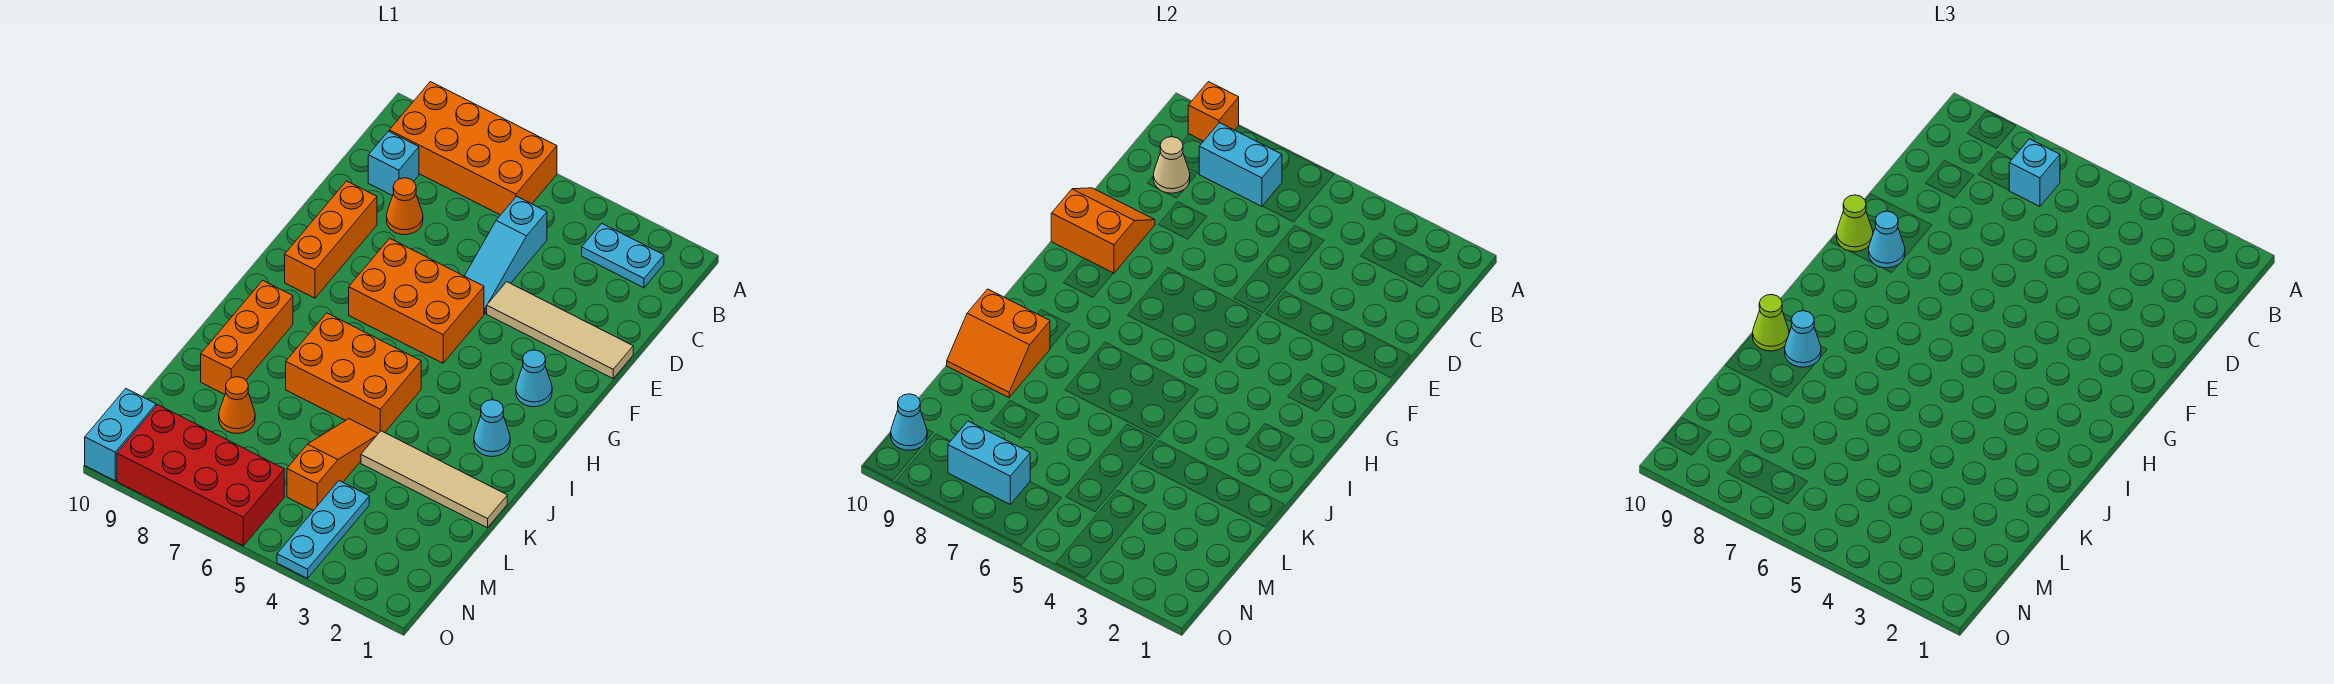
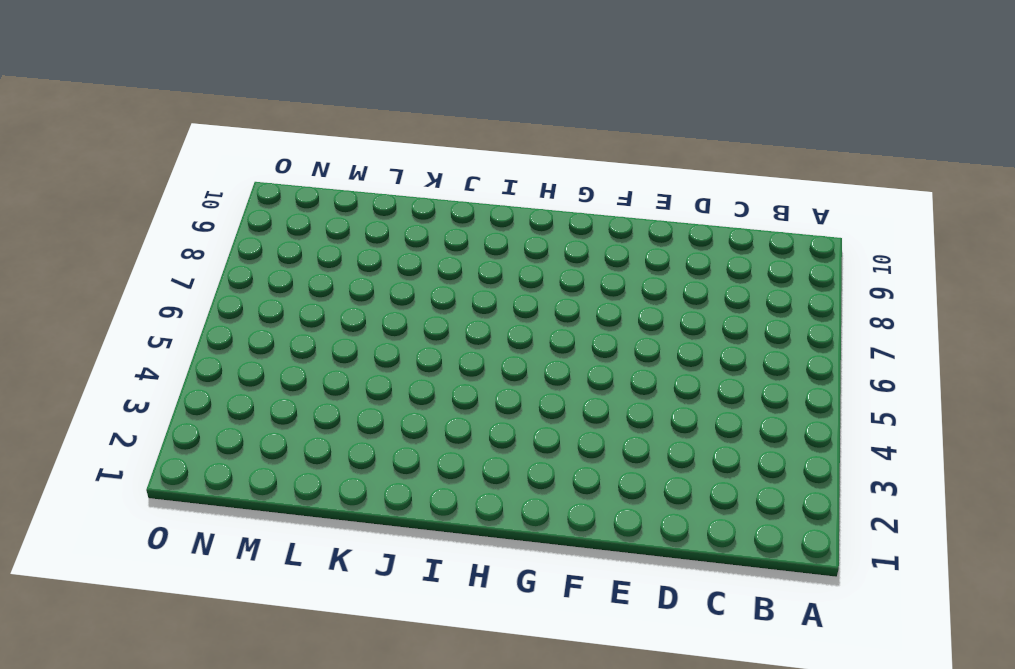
none -> orange brick A6:B9 level 1
none -> cyan plate B2:B3 level 1
none -> cyan slope C5:E5 level 1 top C
none -> cyan brick C9 level 1

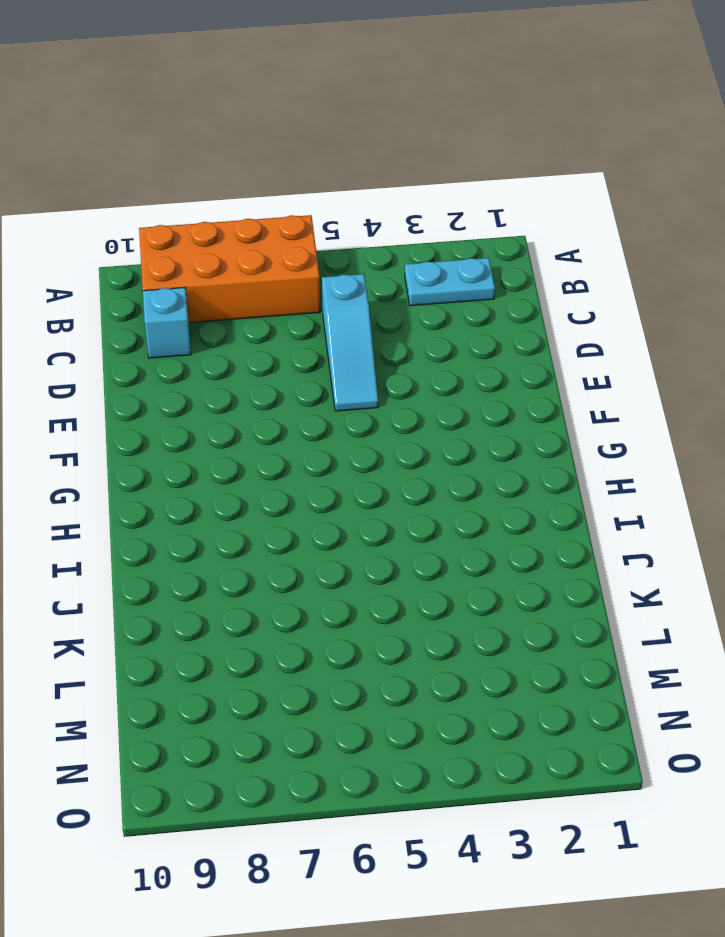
none -> orange cone D8 level 1
none -> tan tile E1:E4 level 1
none -> orange brick E9:G9 level 1
none -> orange brick F5:G7 level 1

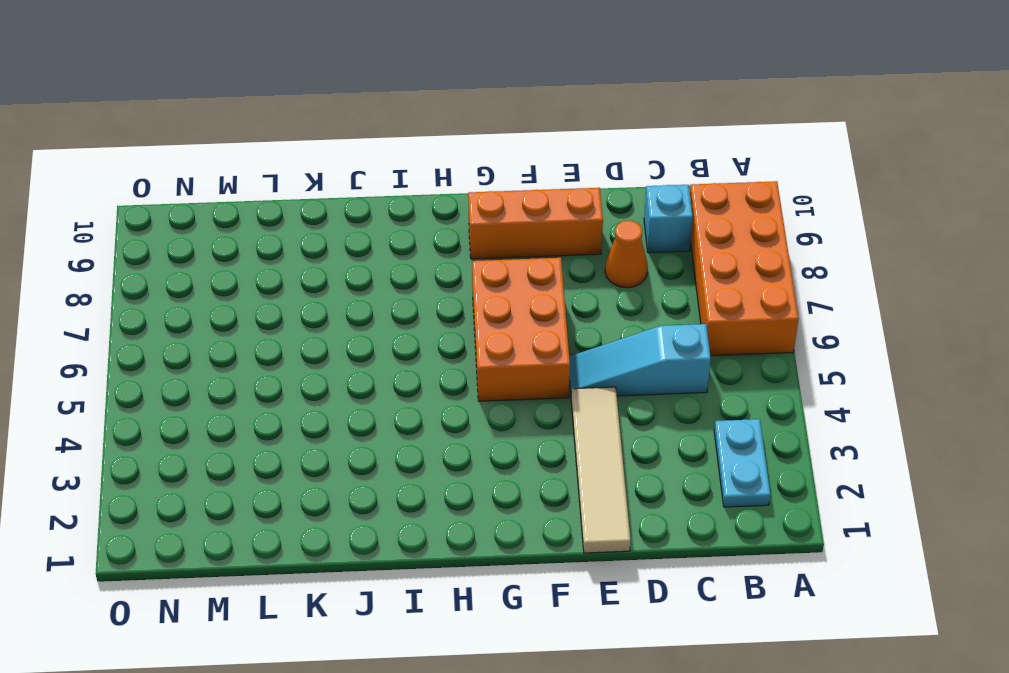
none -> cyan cone G2 level 1
none -> cyan cone I2 level 1
none -> orange brick I5:J7 level 1
none -> orange brick I9:K9 level 1

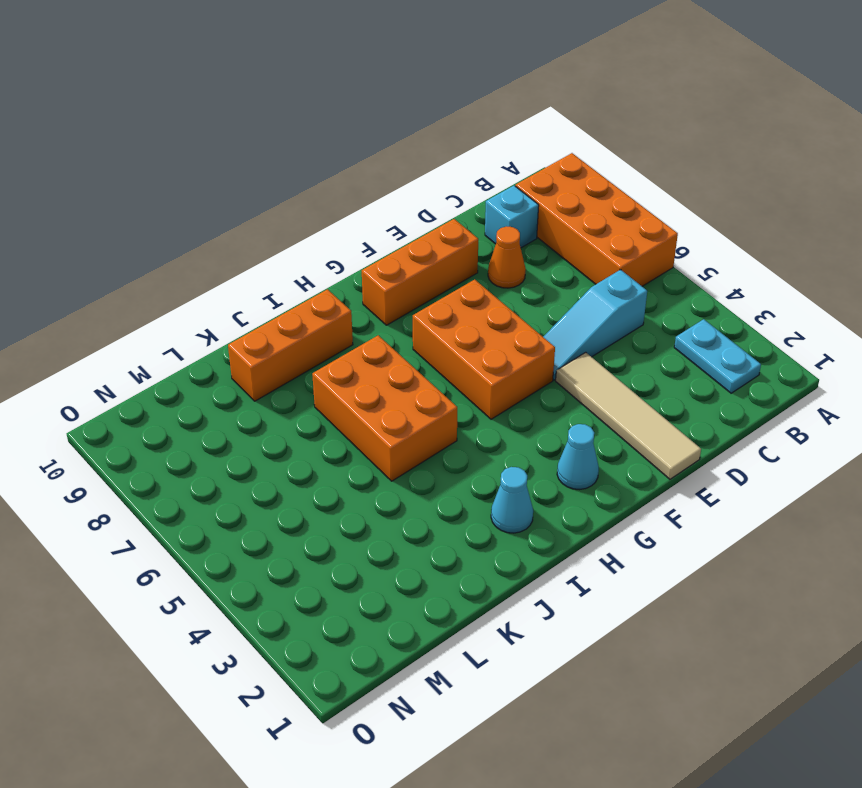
none -> tan tile K1:K4 level 1
none -> orange slope K5:M5 level 1 top M
none -> orange cone L8 level 1
none -> cyan plate M4:O4 level 1

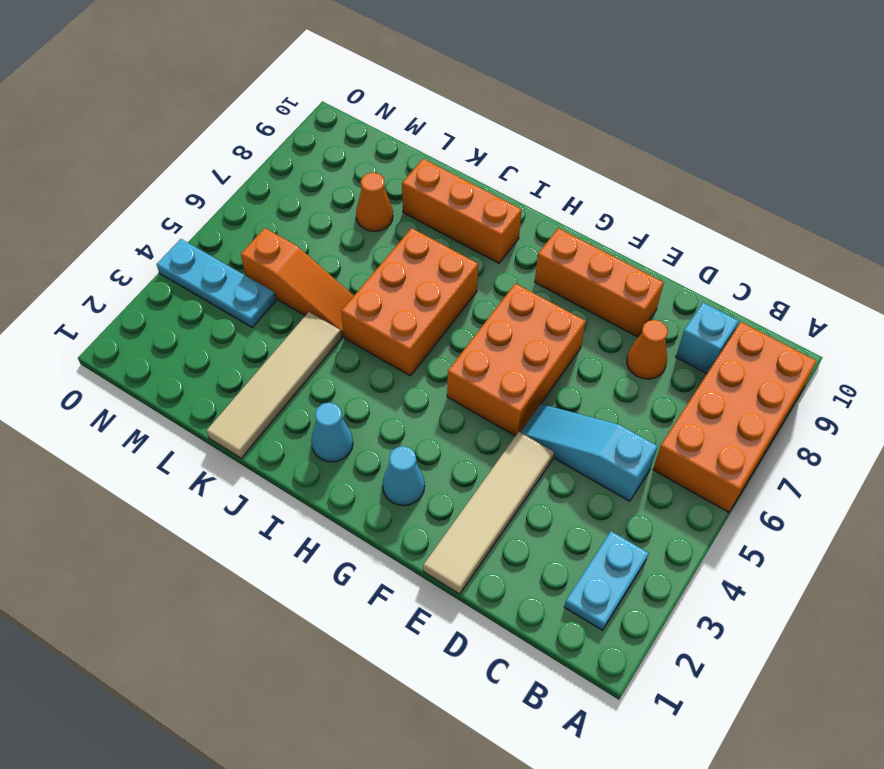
none -> red brick N6:O9 level 1
none -> cyan brick N10:O10 level 1
none -> orange brick A9 level 2
none -> cyan brick B7:B8 level 2

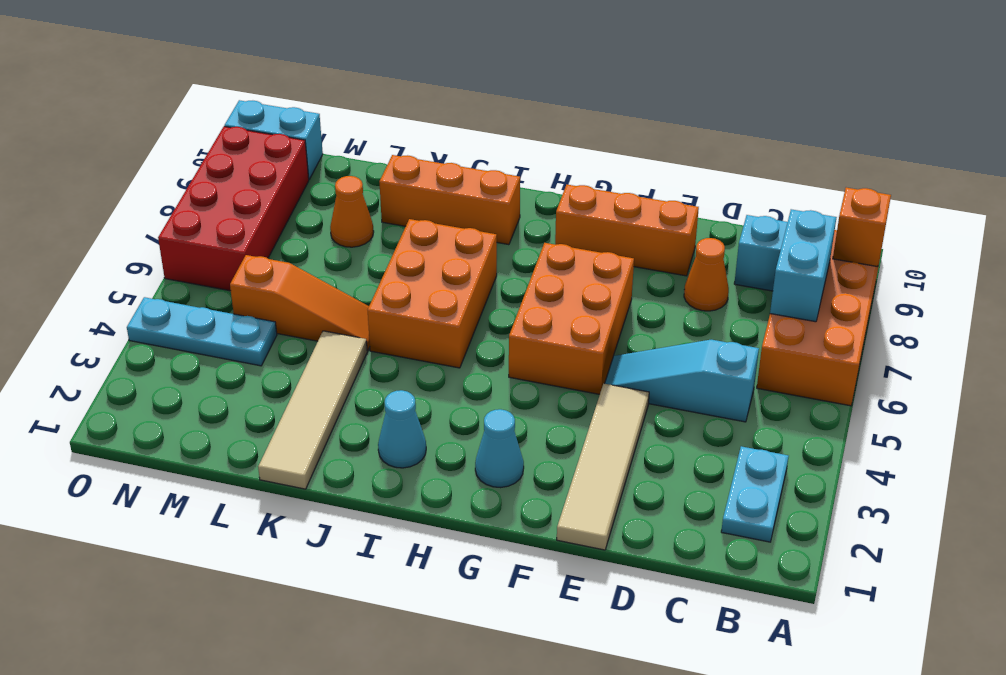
none -> tan cone C9 level 2
none -> orange slope E9:F10 level 2 top F
none -> orange slope J9:K10 level 2 top J
none -> cyan brick N7:N8 level 2

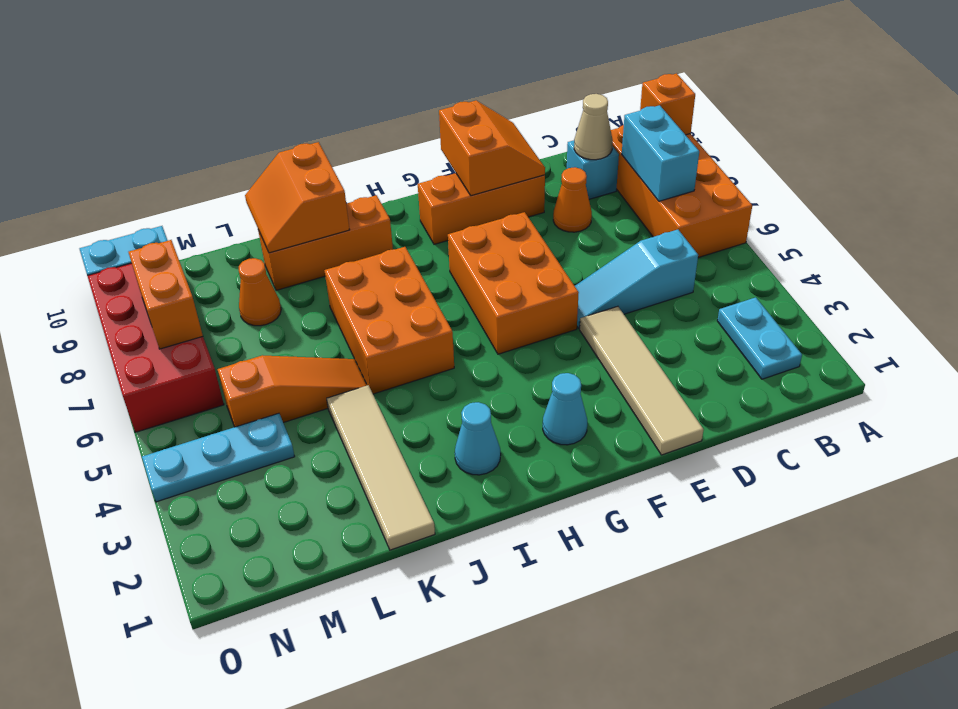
orange brick N7:N8 level 2 -> cyan brick N7:N8 level 2
none -> cyan cone N10 level 2
none -> cyan brick B7 level 3
none -> cyan cone F9 level 3
none -> lime cone F10 level 3

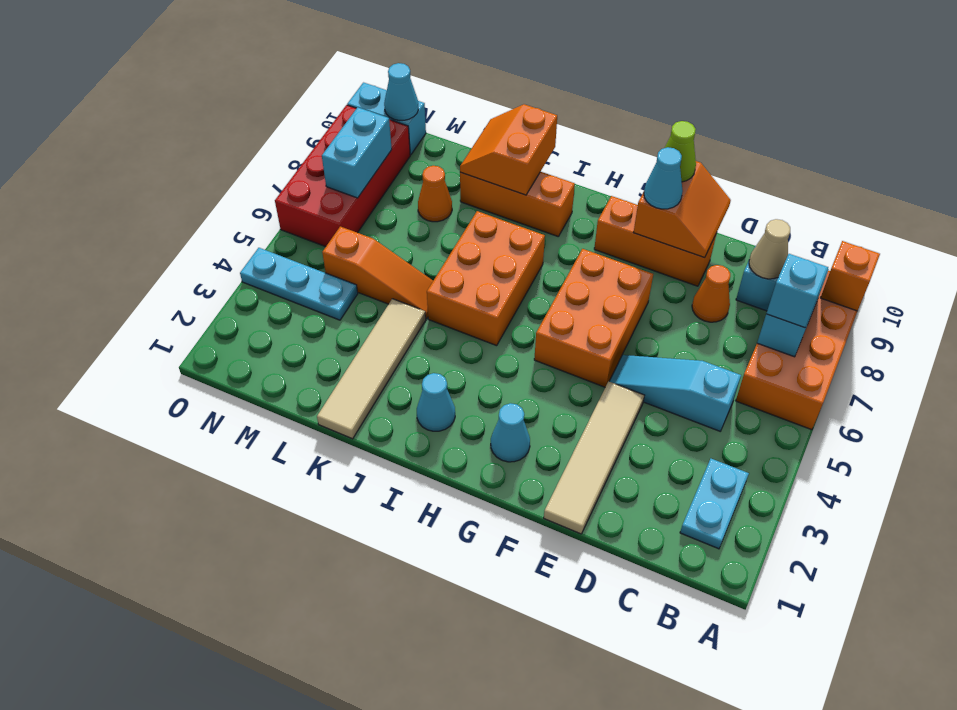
none -> cyan cone J9 level 3
none -> lime cone J10 level 3

